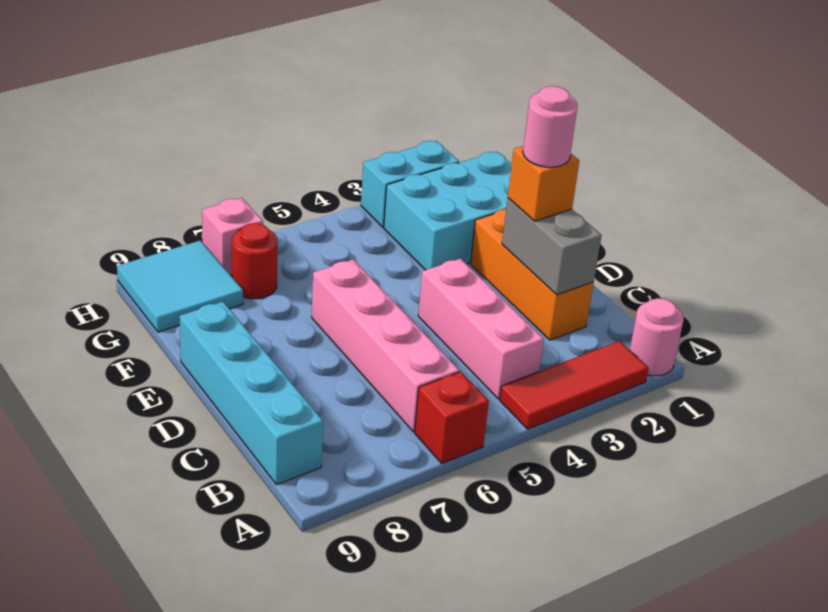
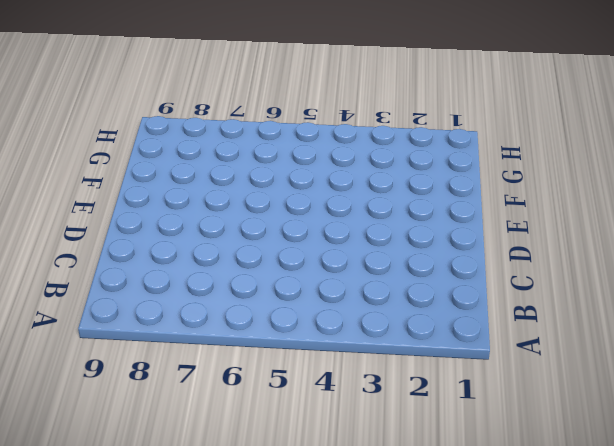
none -> pink round brick A1 level 1
none -> red tile A2:A4 level 1
none -> red brick A6 level 1

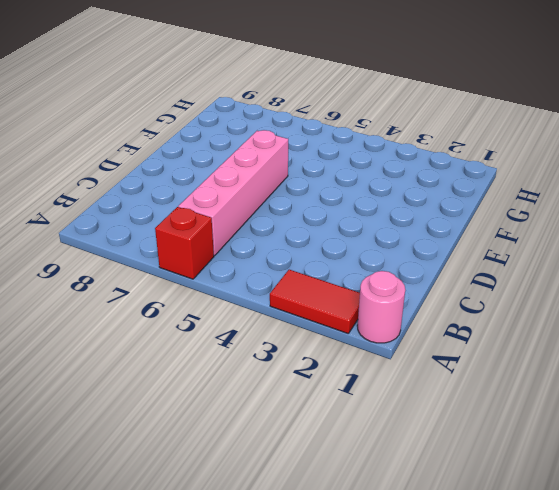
red tile A2:A3 level 1 -> red tile A2:A4 level 1
none -> pink brick B4:D4 level 1
none -> cyan brick B9:E9 level 1
none -> orange brick C2:E2 level 1

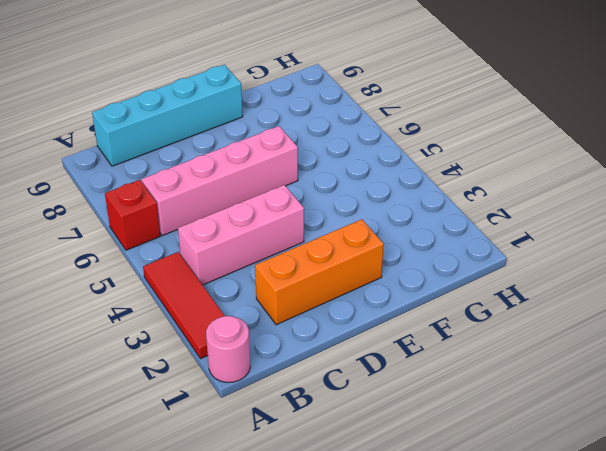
none -> cyan brick F1:G3 level 1
none -> red round brick G7 level 1
none -> cyan tile G8:H9 level 1

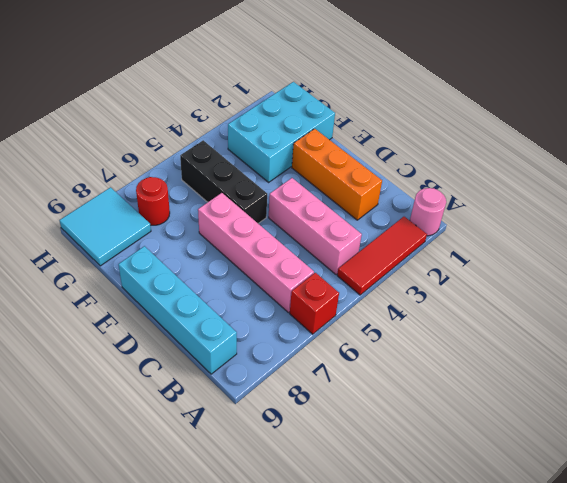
black brick E5:G5 level 1 -> none
none -> cyan brick H2:H3 level 1
none -> pink brick H7 level 1
none -> grey brick C2:D2 level 2

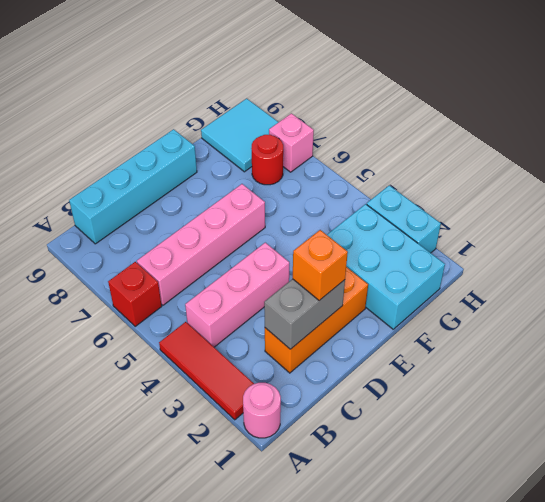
none -> pink round brick D2 level 4

